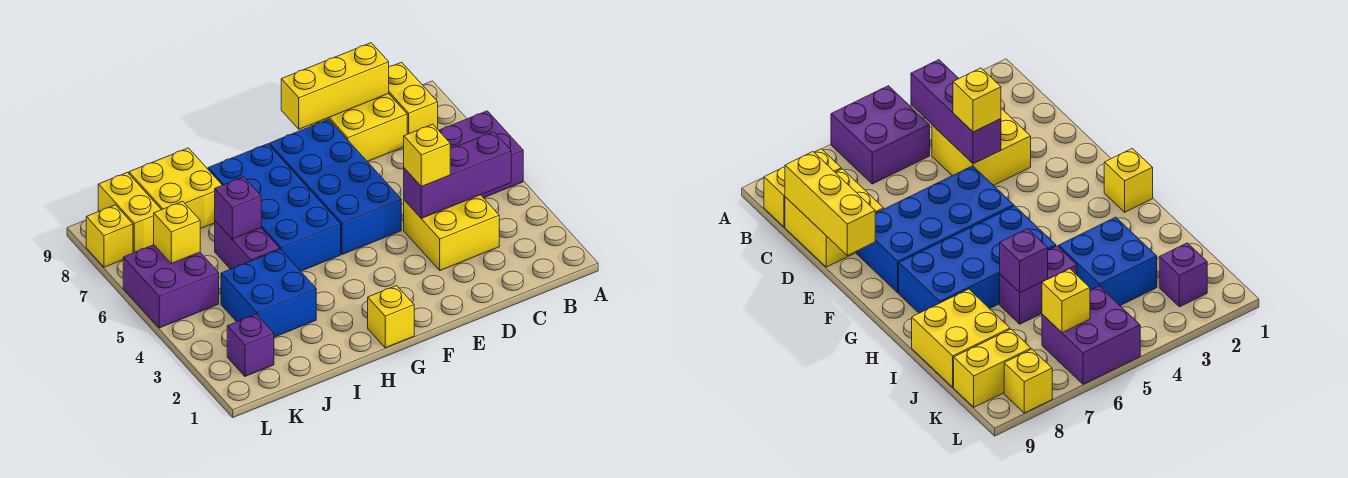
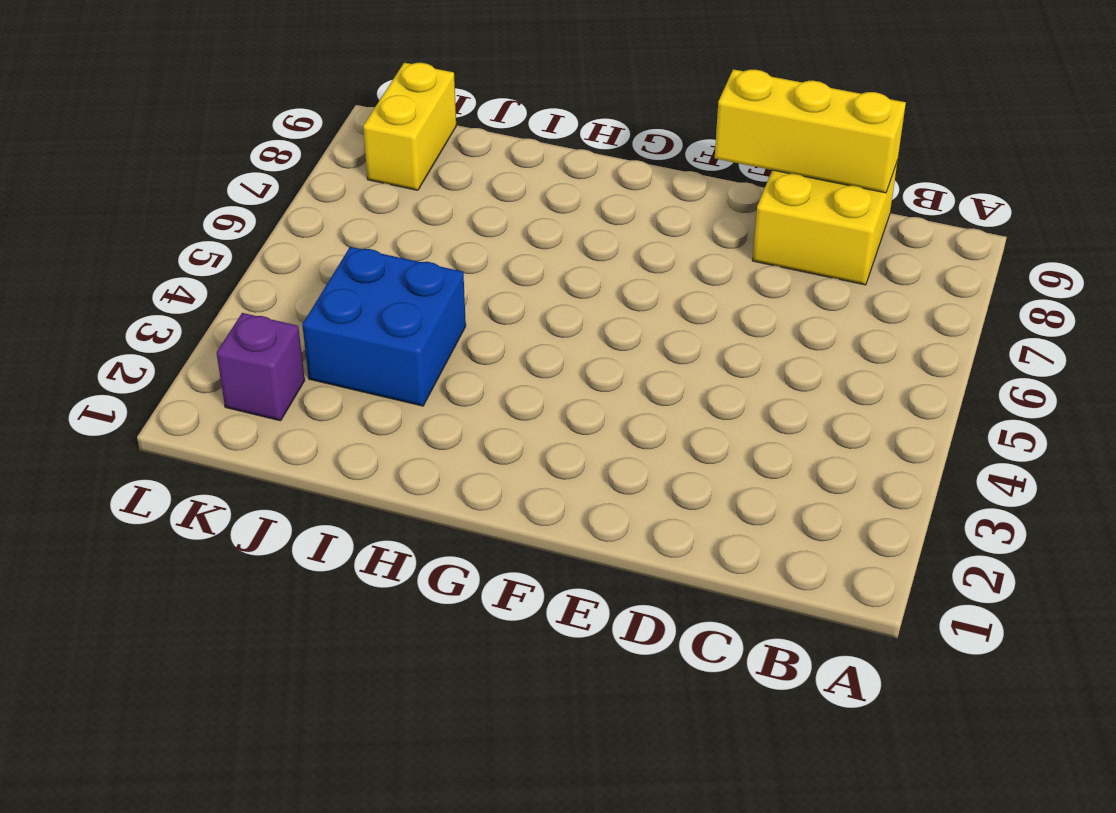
none -> purple brick A5:B6 level 1
none -> yellow brick B8:B9 level 1
none -> yellow brick C3:D4 level 1

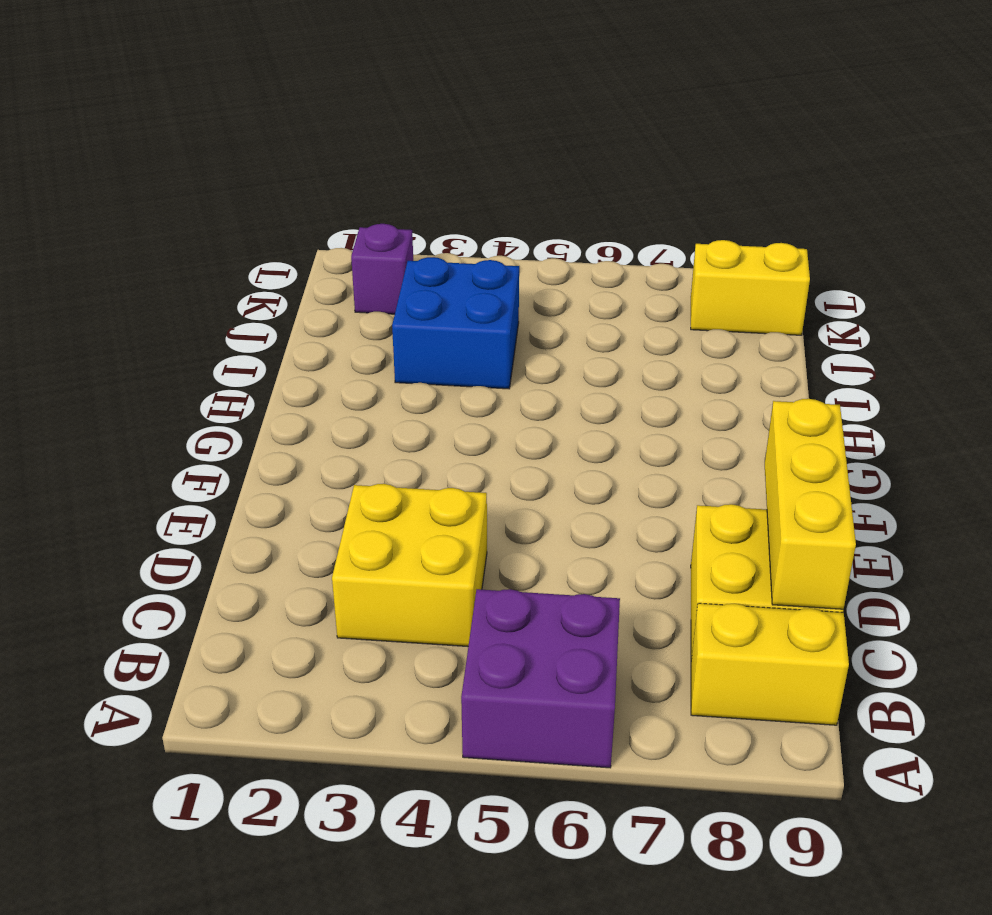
none -> blue brick E5:F8 level 1
none -> yellow brick G1 level 1
none -> blue brick G5:H8 level 1

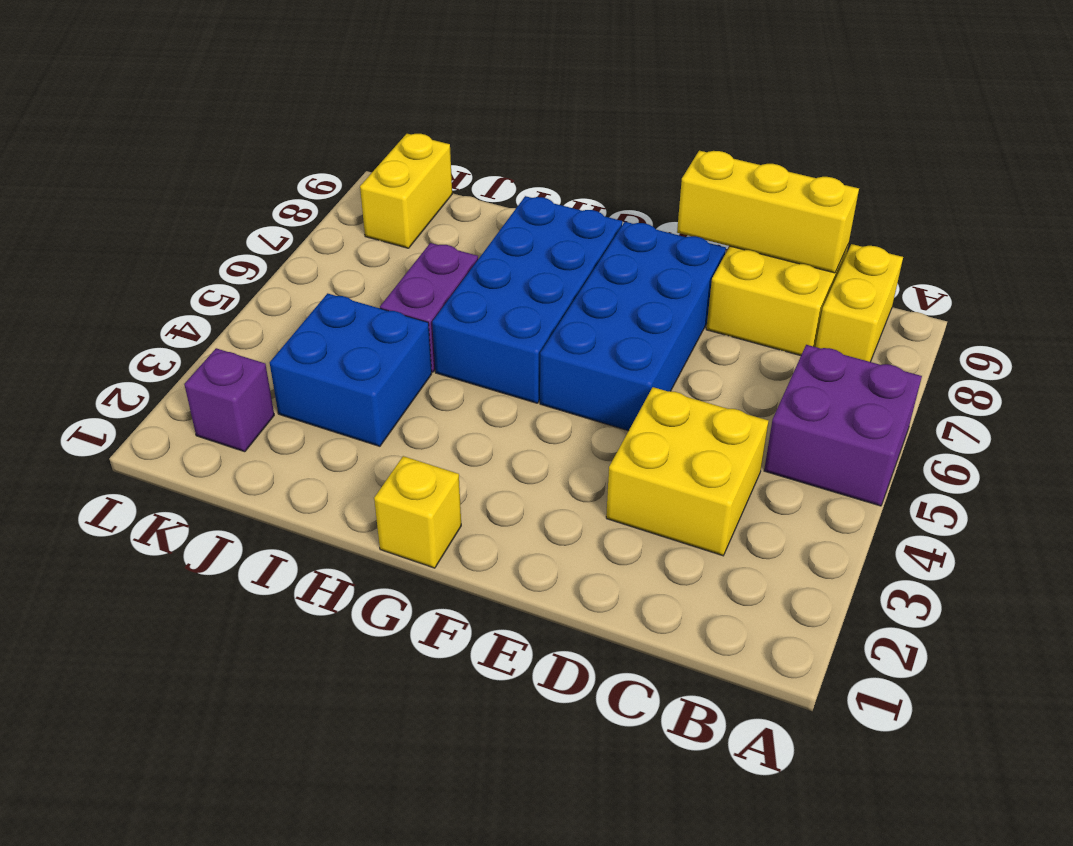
none -> yellow brick I8:J9 level 1
none -> purple brick K5:L6 level 1
none -> yellow brick L8 level 1

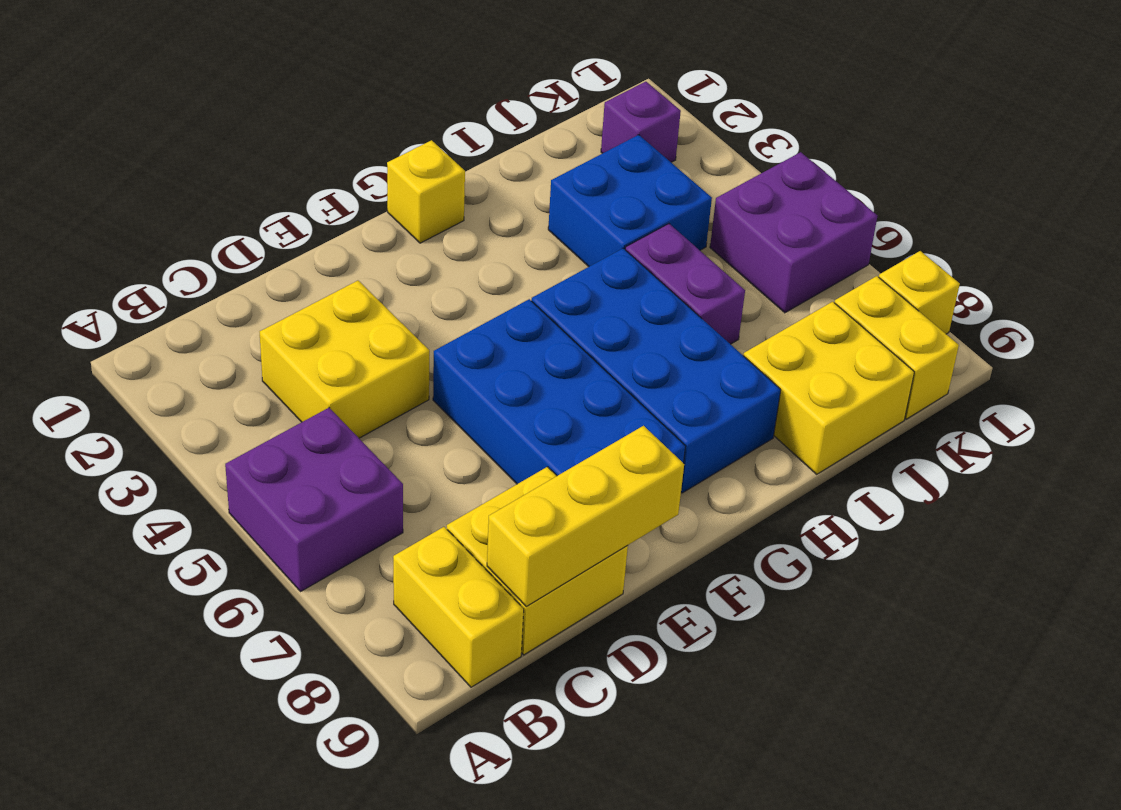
none -> purple brick B4:D4 level 2
none -> purple brick I6 level 2
none -> yellow brick K6 level 2

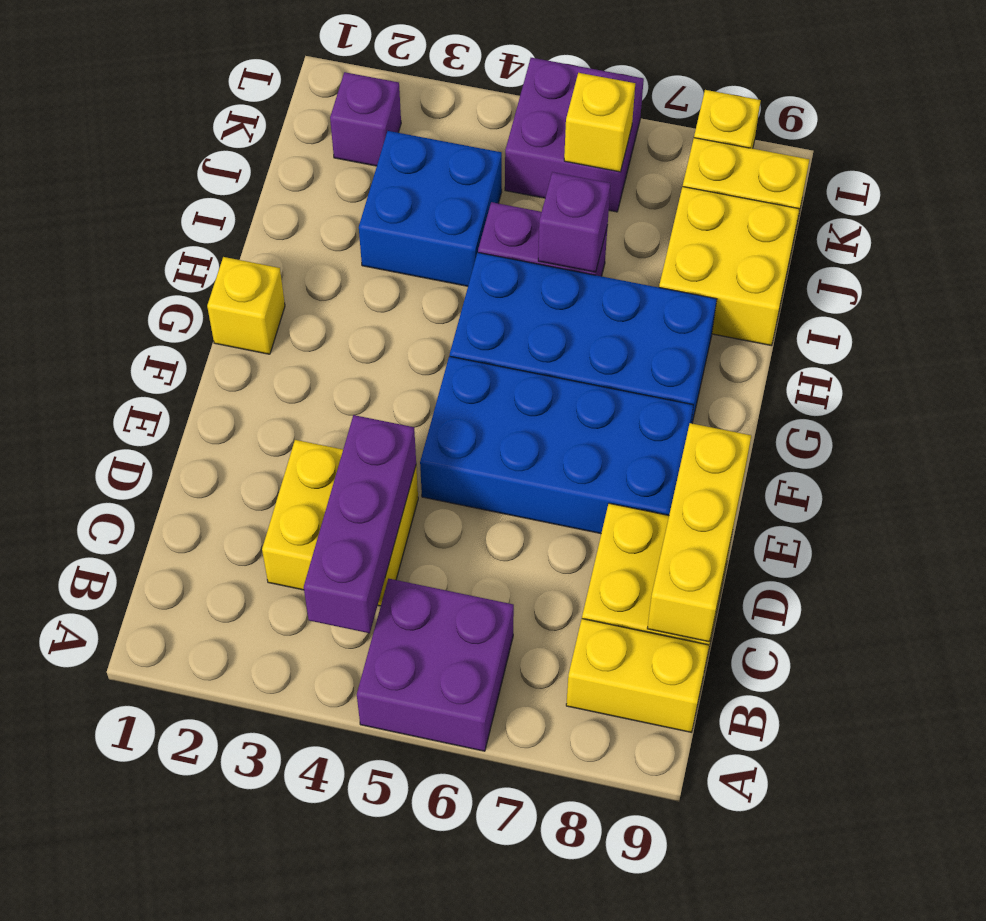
none -> yellow brick D4 level 3

